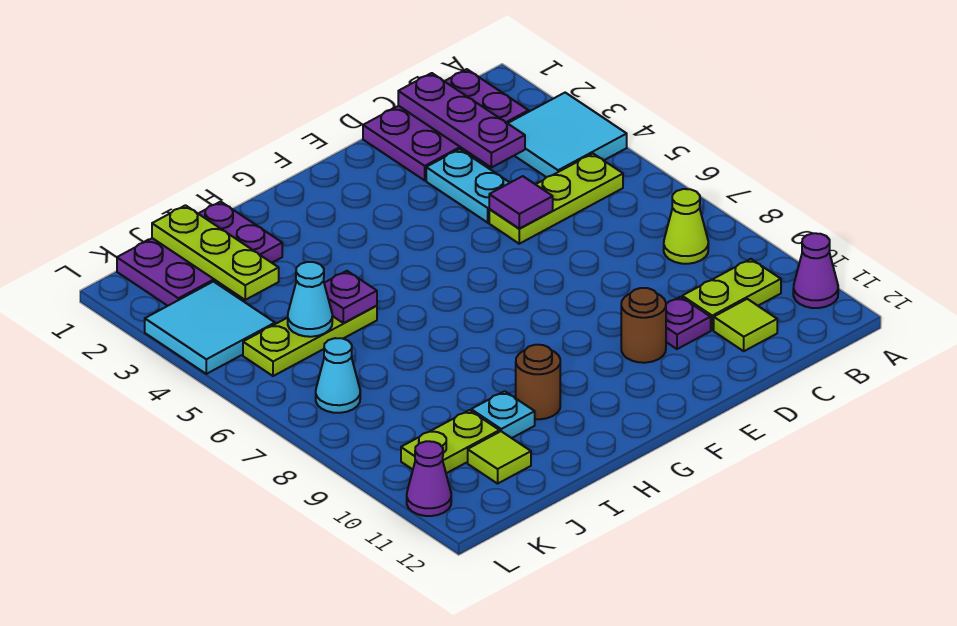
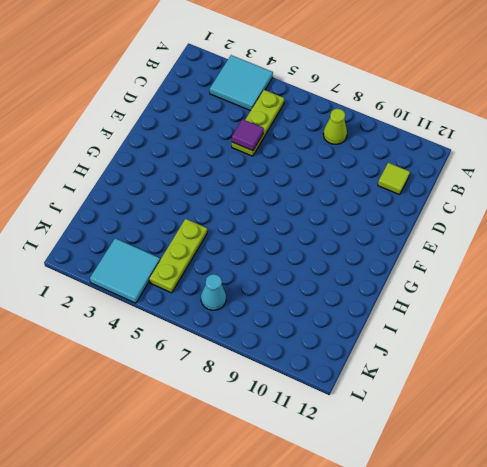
none -> purple cone A11 level 1
none -> purple plate B1:D2 level 1
none -> lime plate B10:C10 level 1

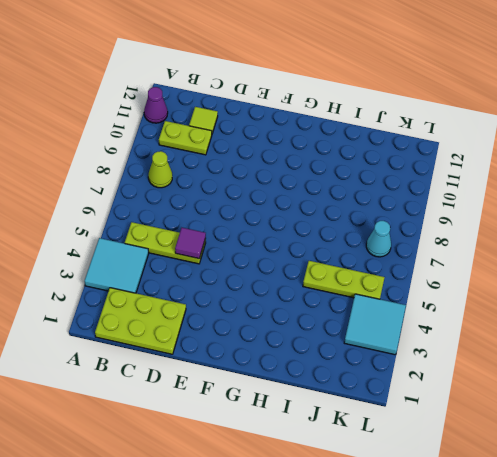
lime plate B1:D2 level 1 -> purple plate B1:D2 level 1
none -> cyan plate D3:D4 level 1
none -> purple plate D10 level 1
none -> brown round brick E10 level 1

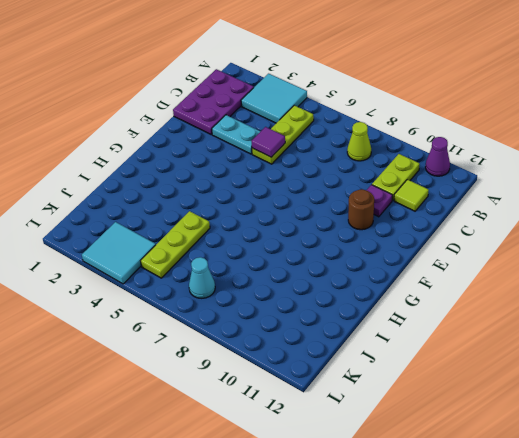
none -> brown round brick H10 level 1
none -> purple plate I1:K2 level 1
none -> cyan plate I10 level 1

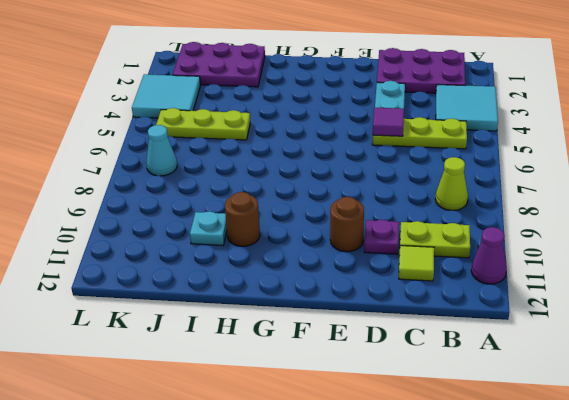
none -> lime plate J10:K10 level 1
none -> lime tile J11 level 1
none -> purple cone L11 level 1

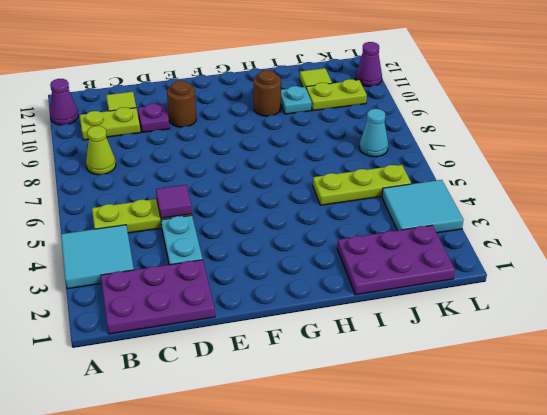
none -> purple plate C1:C3 level 2
none -> purple plate I5 level 2
none -> lime plate J1:J3 level 2

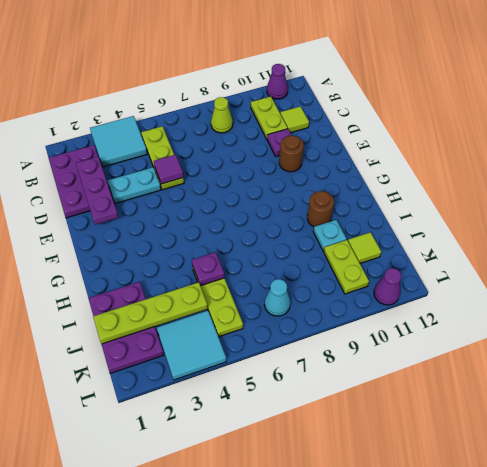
purple plate C2:E2 level 2 -> purple plate C1:C3 level 2
lime plate J1:J4 level 2 -> lime plate J1:J3 level 2
none -> cyan cone J5 level 2

